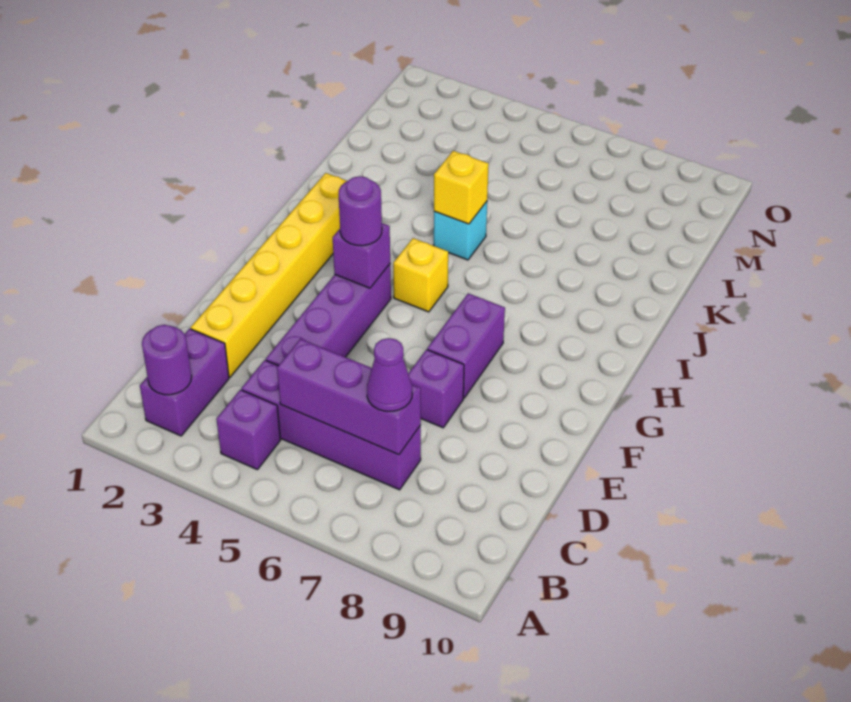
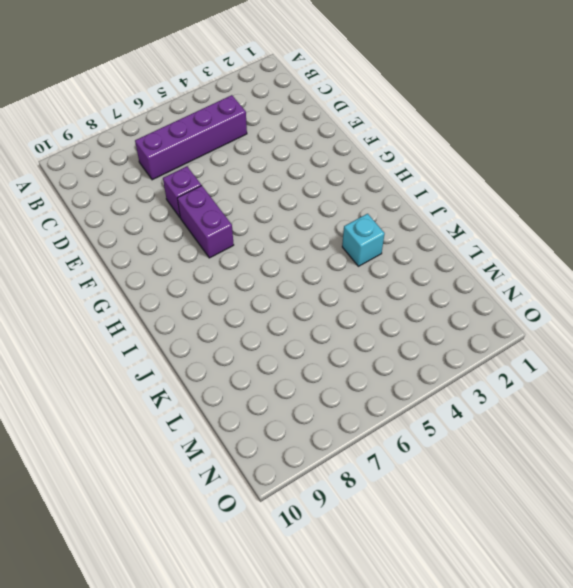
cyan brick J3 level 1 -> cyan brick J5 level 1
none -> purple brick B2:C2 level 1
none -> purple brick B4 level 1
none -> yellow brick D2:I2 level 1

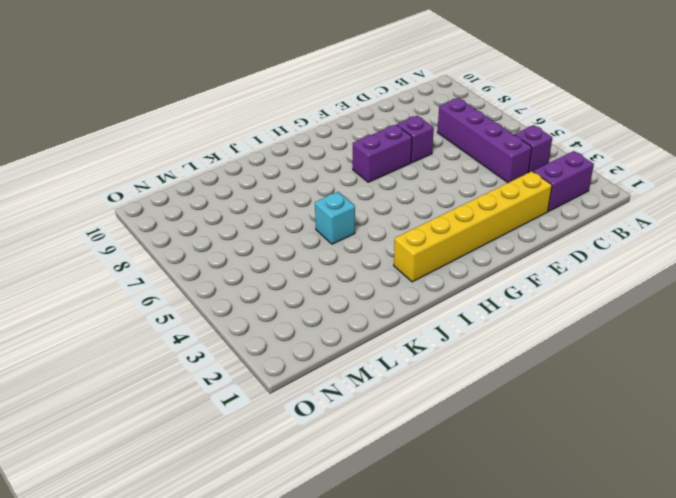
none -> purple brick D4:G4 level 1
none -> yellow brick H5 level 1
none -> purple round brick B2 level 2

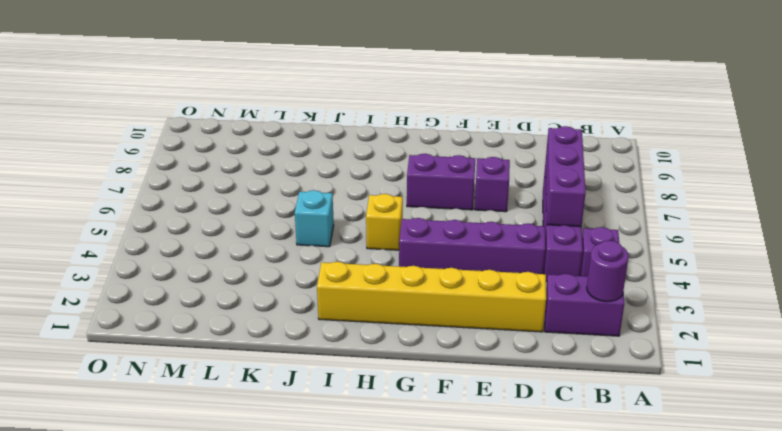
none -> purple brick G4 level 2
none -> yellow brick J5 level 2
none -> purple cone C7 level 3

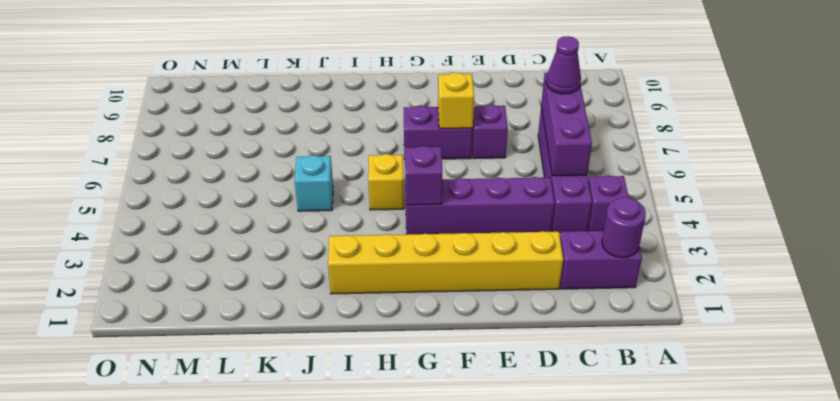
yellow brick F7 level 2 -> yellow brick J5 level 2
none -> purple round brick G4 level 3

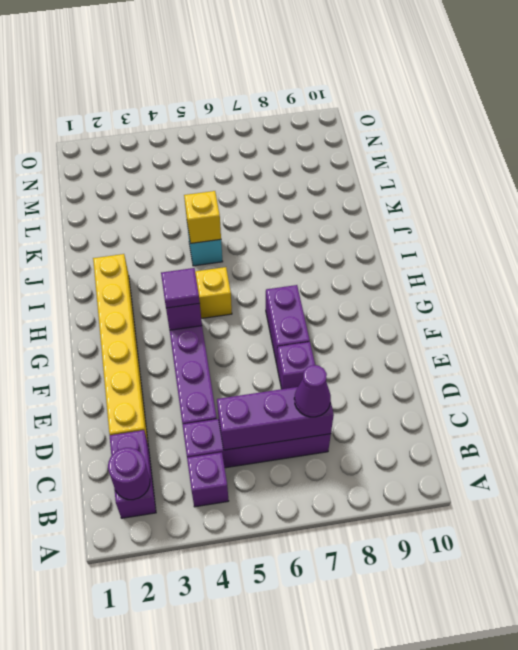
purple tile G4 level 3 -> purple round brick G4 level 3

